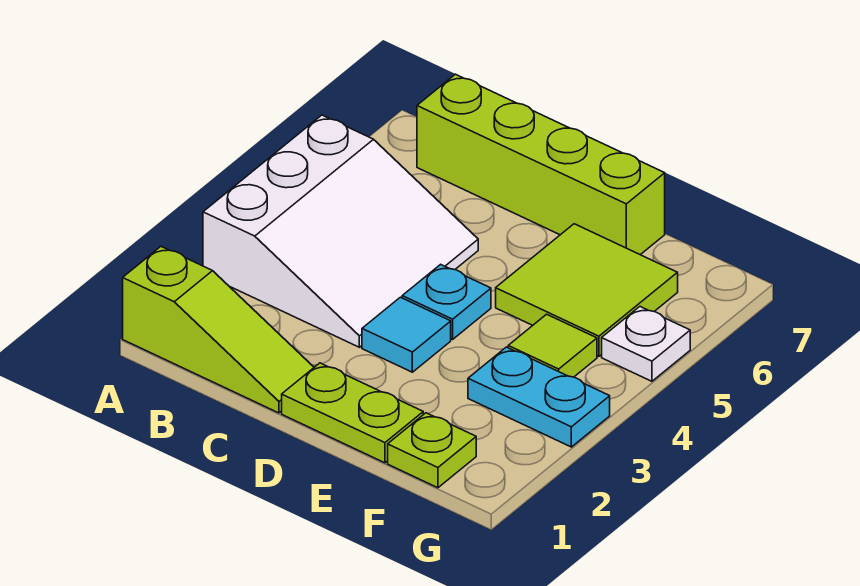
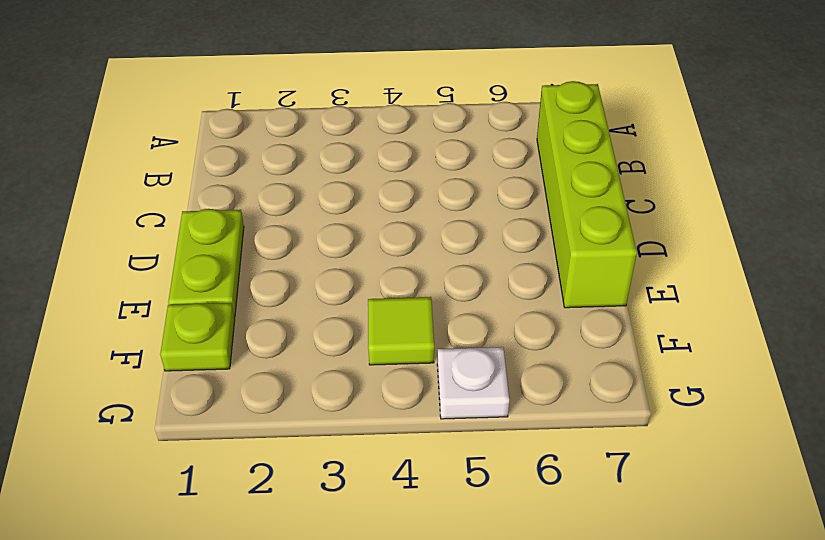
none -> lime slope A1:C1 level 1 top A
none -> white slope A3:C5 level 1 top A

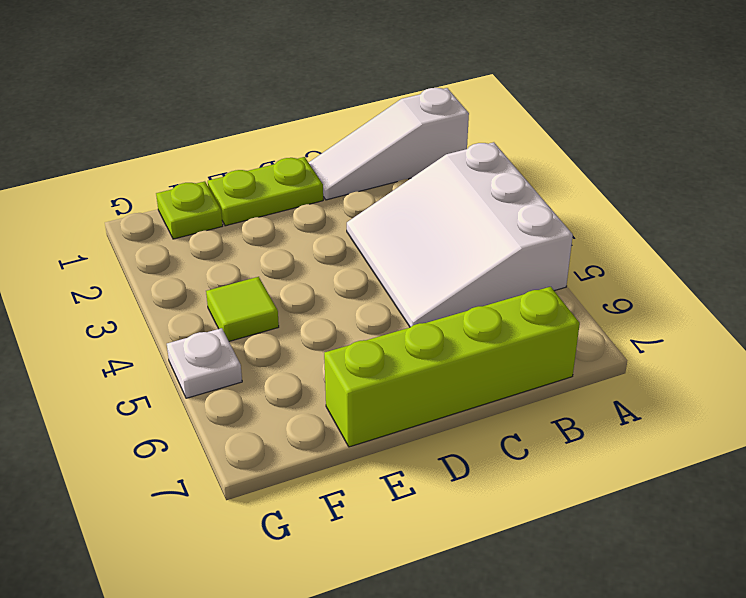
white slope A1:C1 level 1 top A -> lime slope A1:C1 level 1 top A
none -> cyan tile D3 level 1
none -> cyan plate D4 level 1

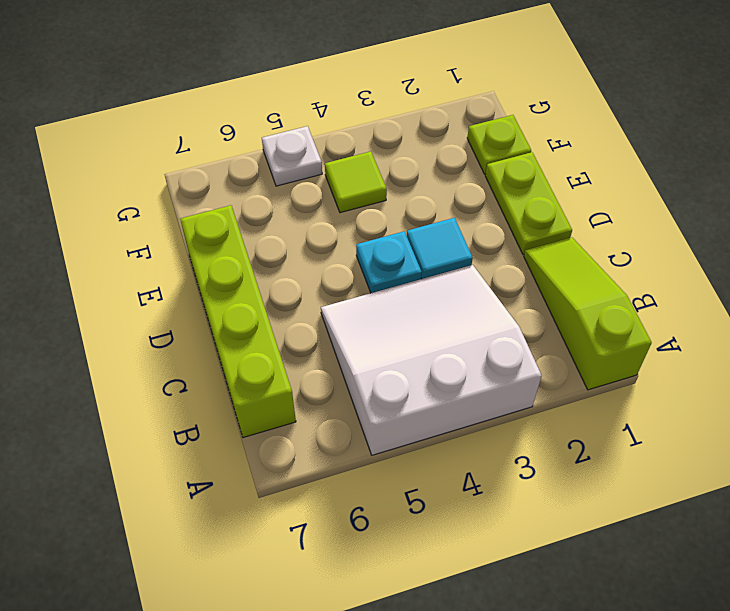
none -> lime tile E5:F6 level 1
none -> cyan plate F3:G3 level 1

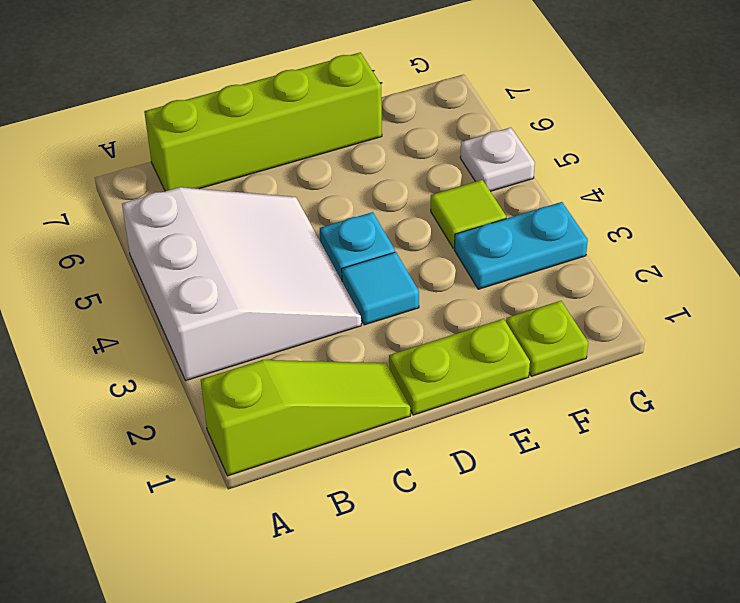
none -> lime tile E5:F6 level 1

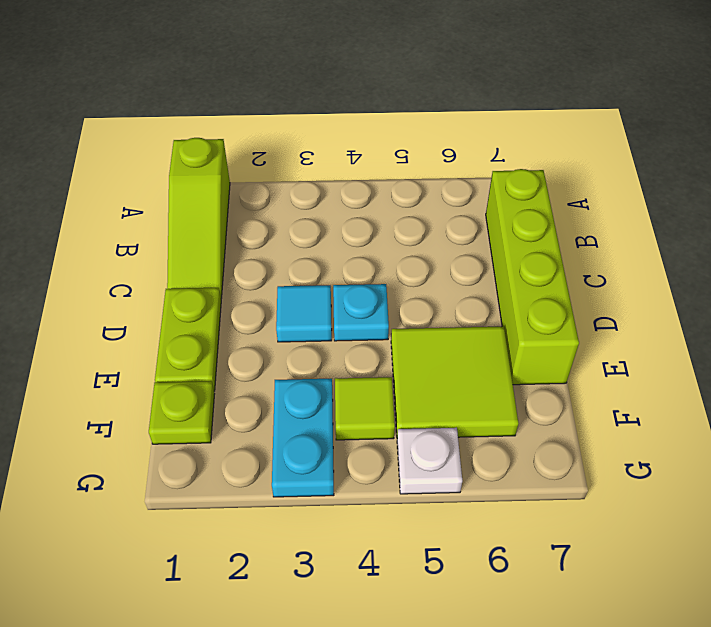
none -> white slope A3:C5 level 1 top A

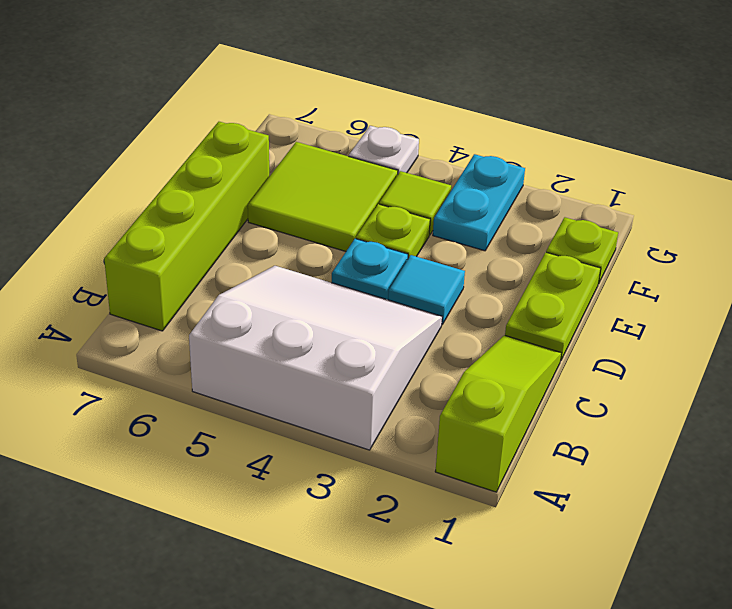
lime plate E4 level 1 -> none

